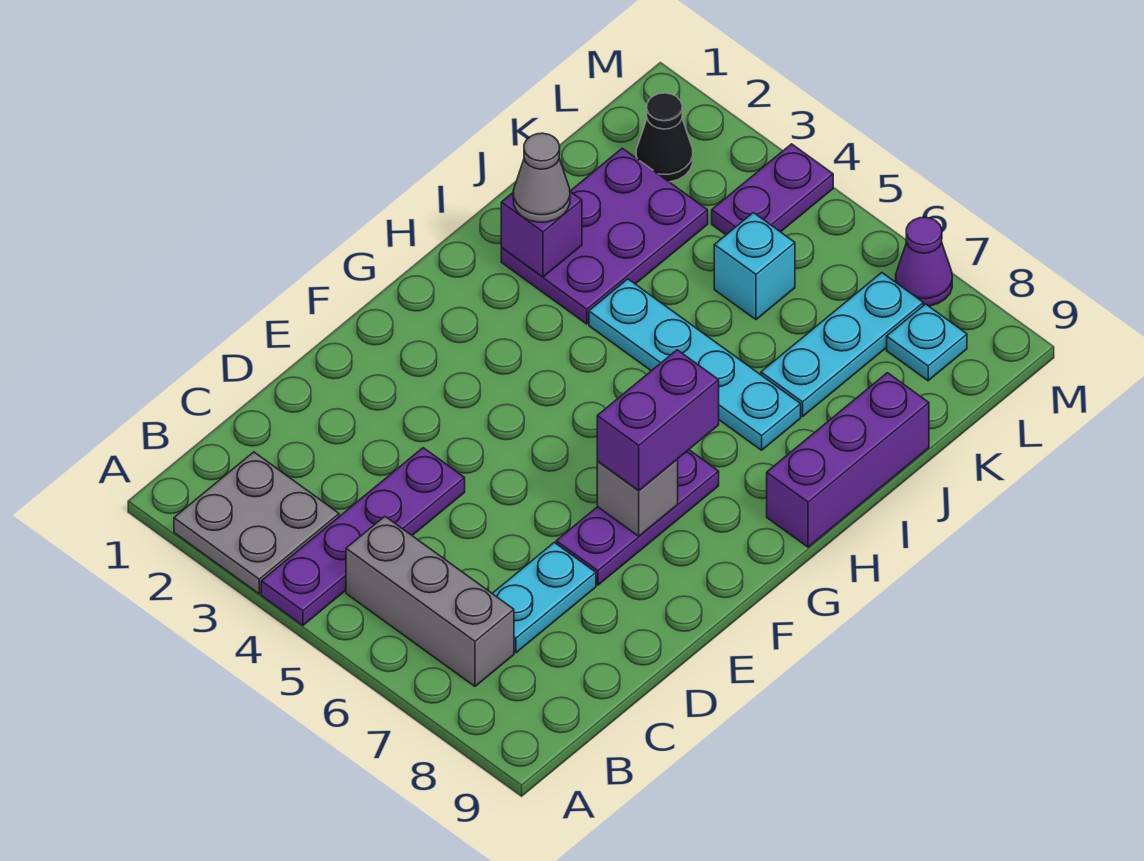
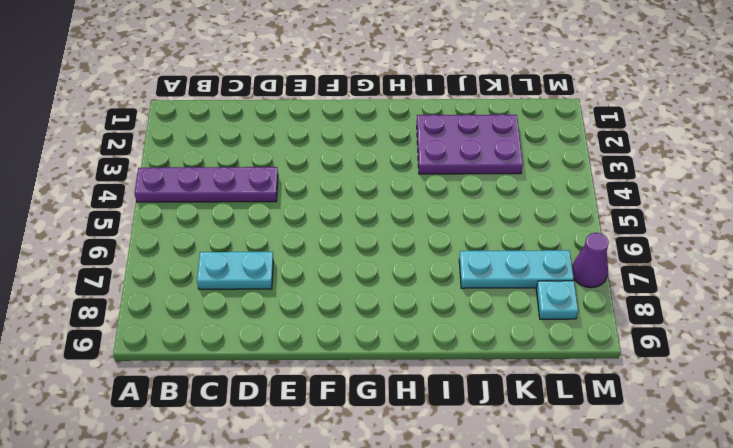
none -> grey plate A2:B3 level 1
none -> grey brick B5:B7 level 1
none -> purple plate E7:G7 level 1

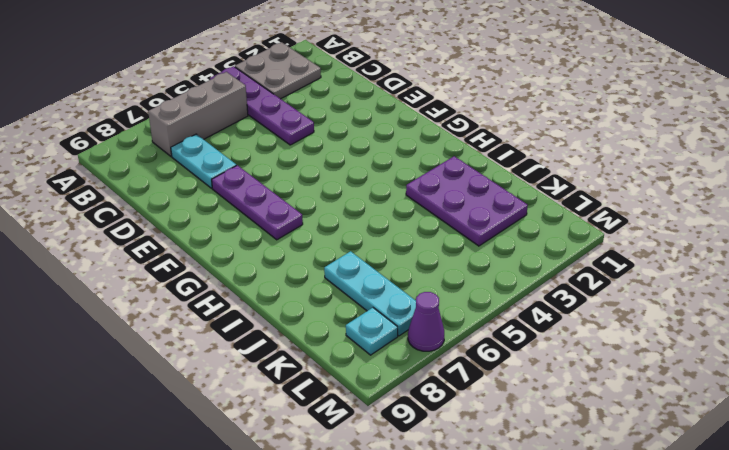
none -> purple brick H9:J9 level 1
none -> cyan plate I4:I7 level 1
none -> cyan brick K5 level 1

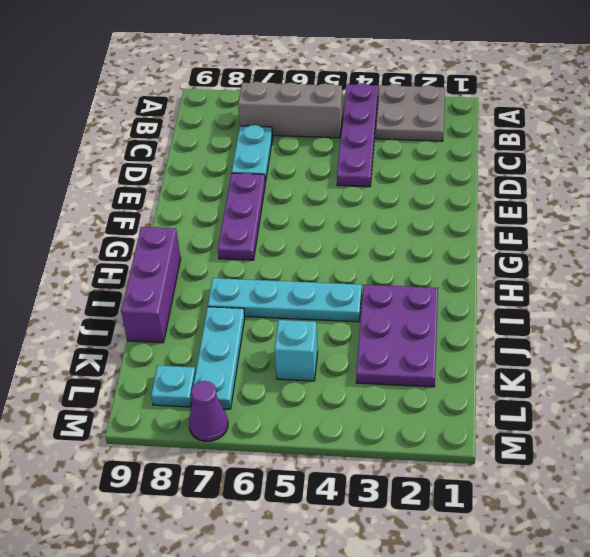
none -> black cone L2 level 1
none -> purple plate L4:M4 level 1
none -> grey brick F7 level 2

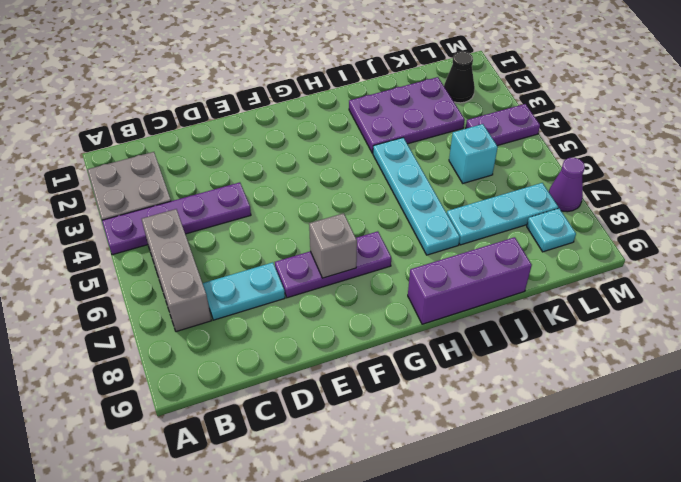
none -> purple brick I2 level 2
none -> purple brick F7:G7 level 3
none -> grey cone I2 level 3

